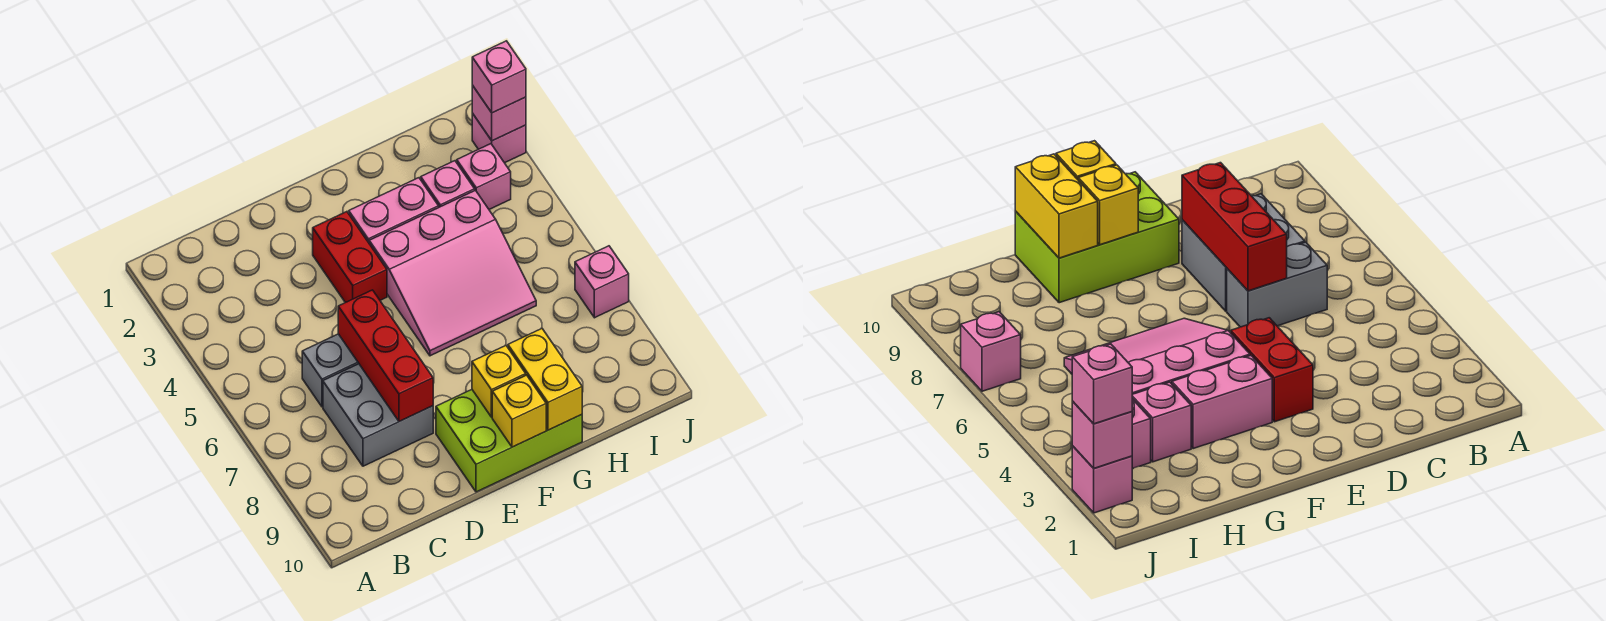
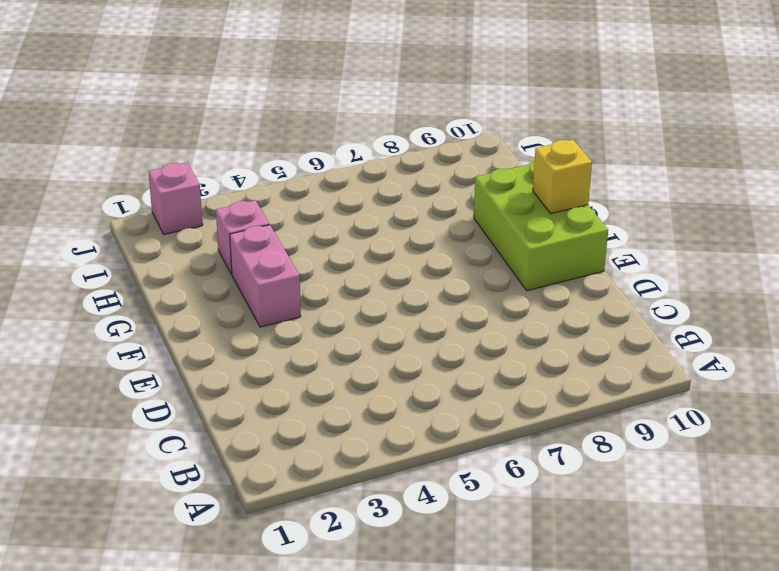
none -> grey brick C6:D6 level 1
none -> grey brick C7:D8 level 1
none -> red brick E3:E4 level 1

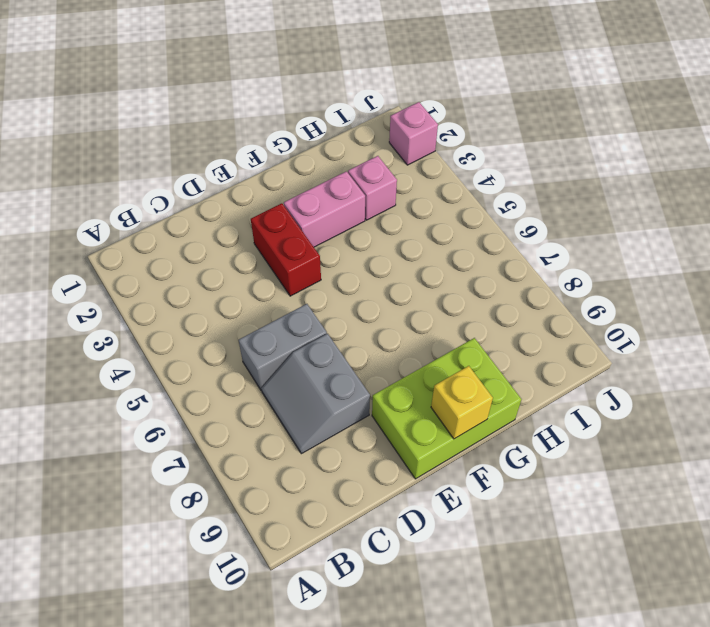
grey slope C7:D8 level 1 top D -> grey brick C7:D8 level 1
none -> pink slope F4:H6 level 1 top 4
none -> pink brick I3 level 1
none -> pink brick J7 level 1

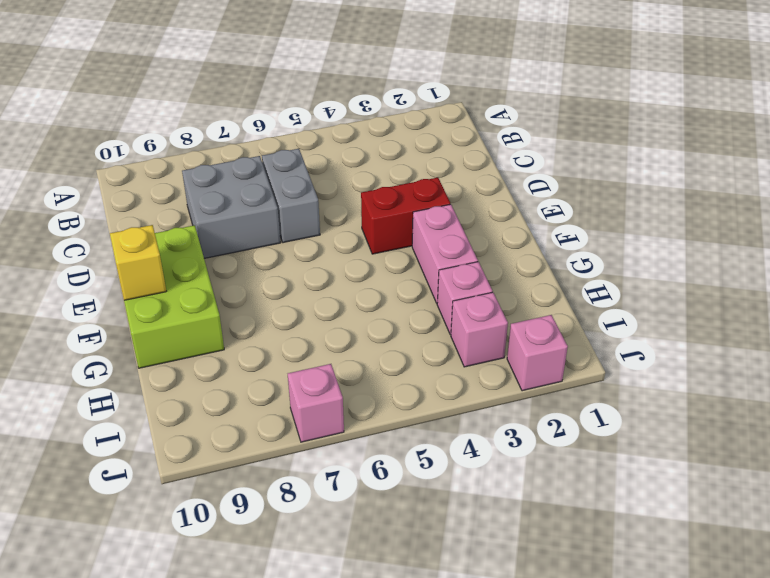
none -> pink slope F4:H6 level 1 top 4
none -> red brick D6:D8 level 2
none -> yellow brick F9 level 2

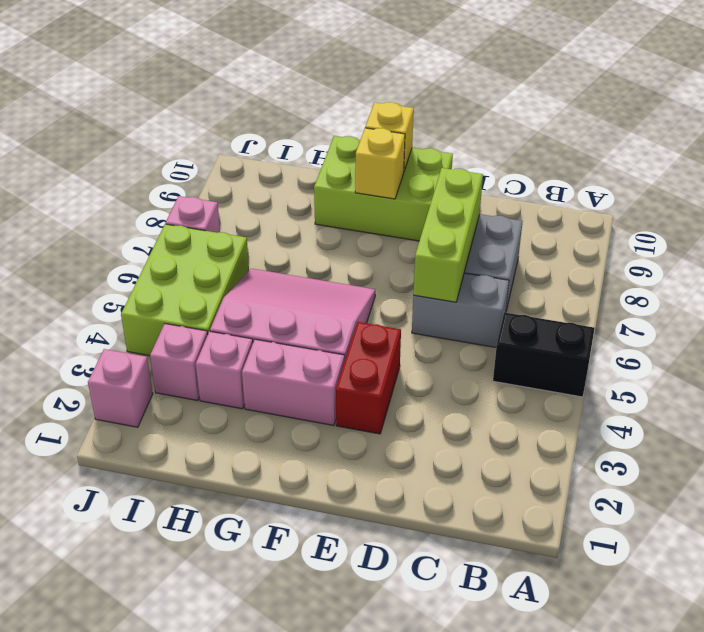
black brick A5:B5 level 1 -> none
lime brick D6:D8 level 2 -> red brick D6:D8 level 2
lime brick I4:J6 level 1 -> none
none -> yellow brick G9:G10 level 2
none -> pink brick J2 level 2
none -> pink brick J2 level 3

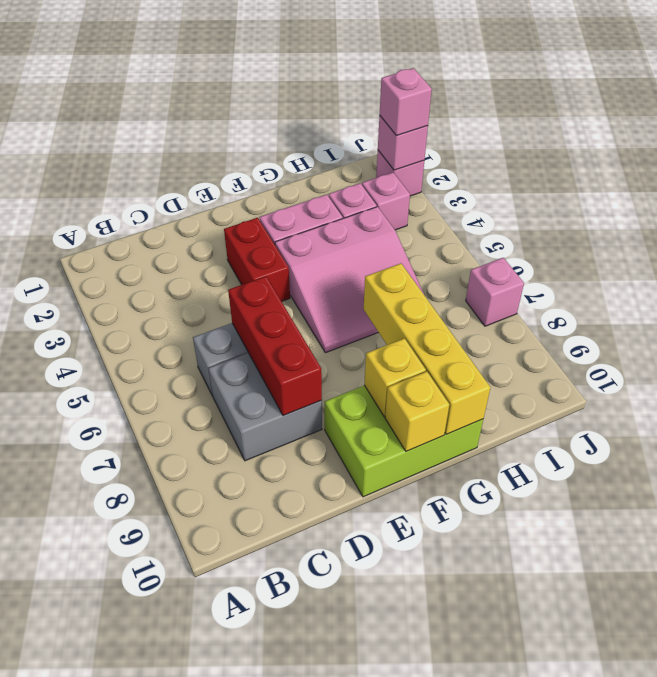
yellow brick G7:G10 level 2 -> yellow brick G9:G10 level 2

